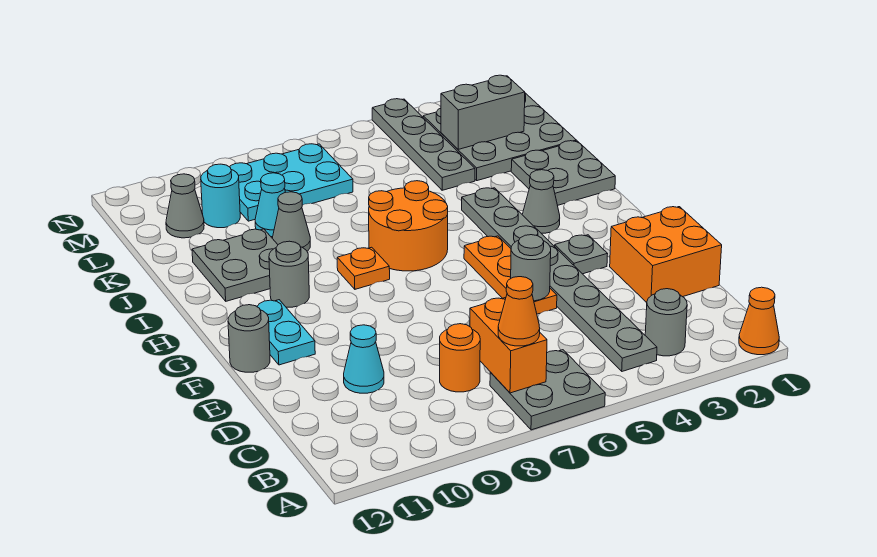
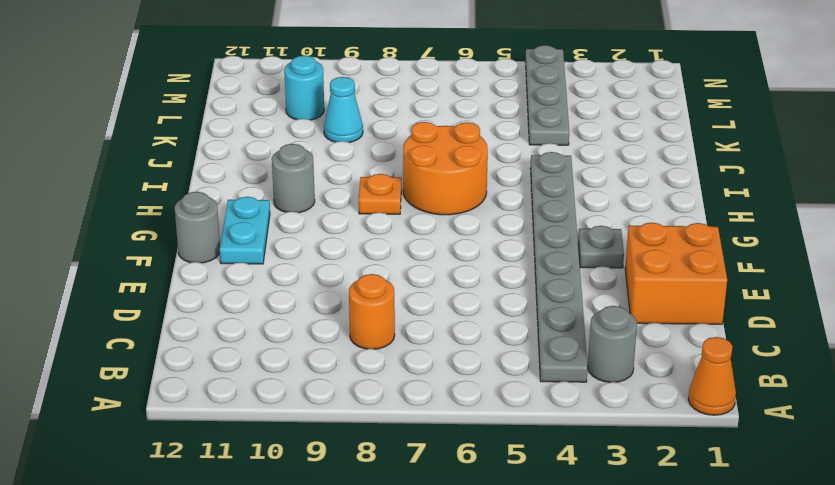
none -> grey plate A6:B7 level 1
none -> cyan cone D10 level 1
none -> orange plate E5:G5 level 1

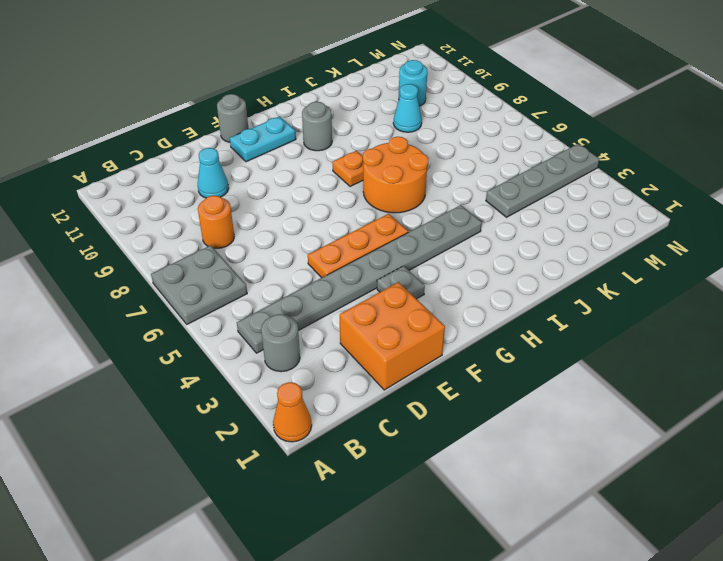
none -> grey cone H3 level 1
none -> grey plate I1:J2 level 1
none -> grey plate I10:J11 level 1

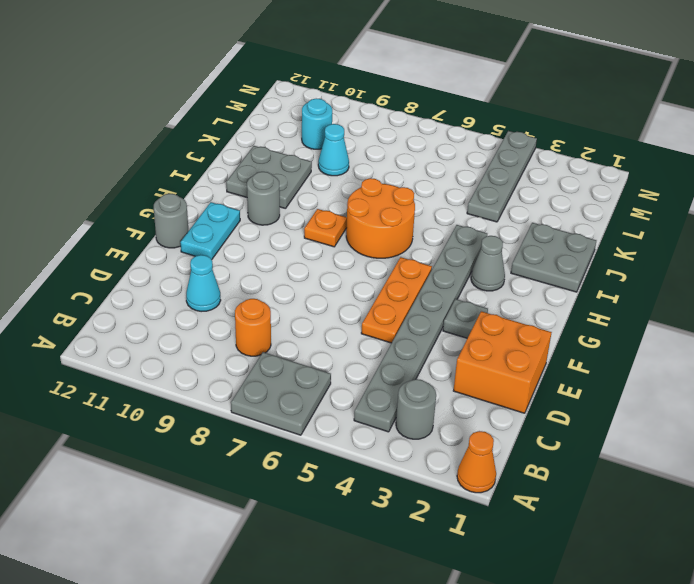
none -> grey cone J9 level 1
none -> grey plate K1:M3 level 1
none -> cyan plate L7:M9 level 1

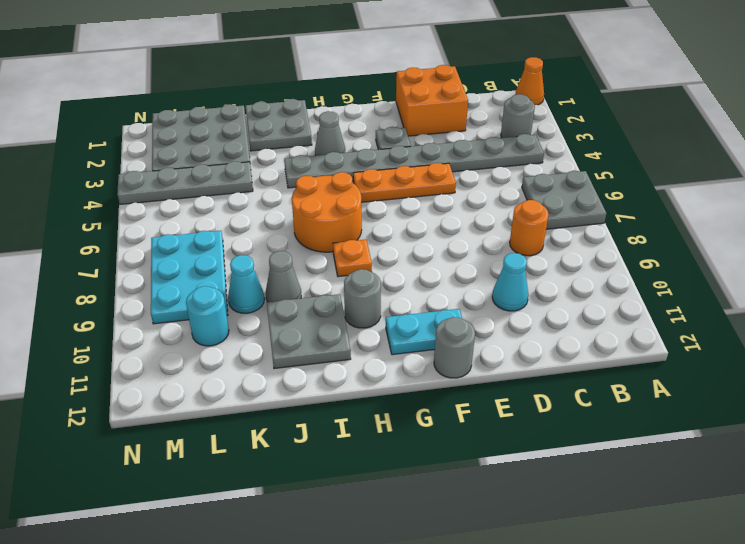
none -> grey cone L11 level 1
none -> orange brick B7:C7 level 2
none -> grey round brick E5 level 2

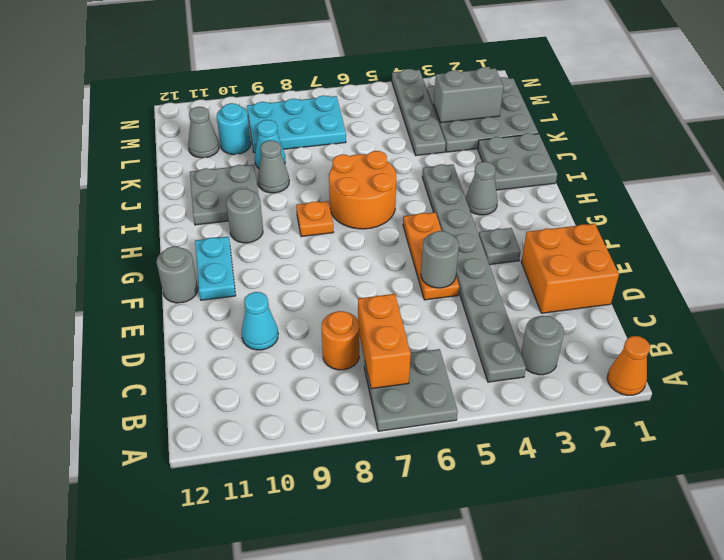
none -> orange cone B7 level 3

